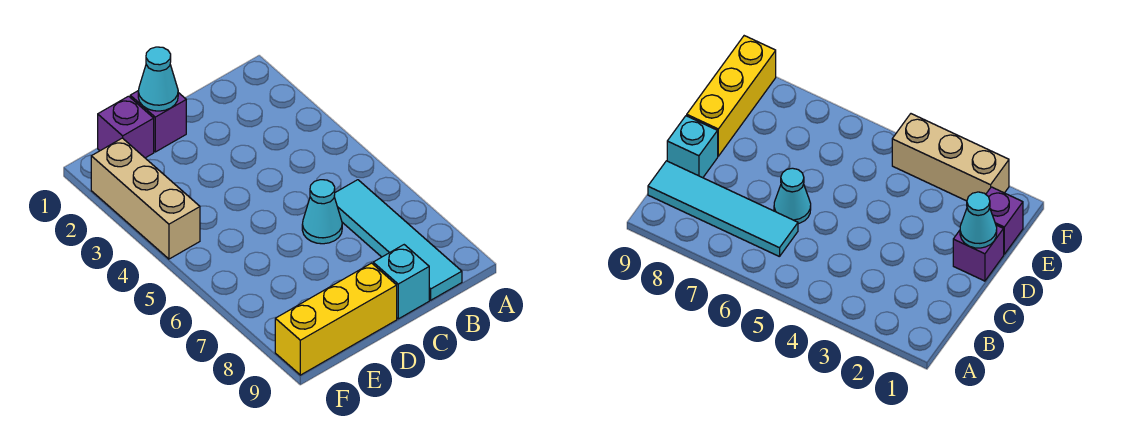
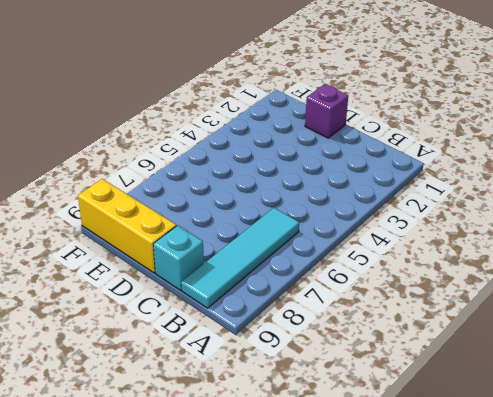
none -> cyan cone C6 level 1
none -> purple brick E1 level 1

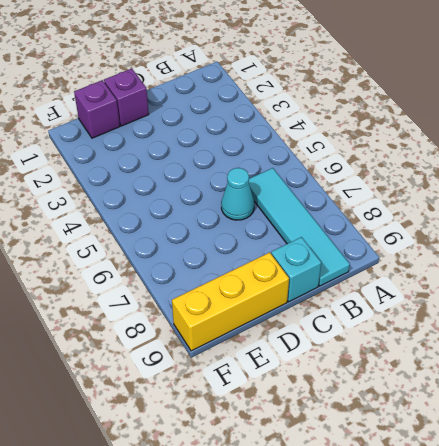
none -> tan brick F2:F4 level 1
none -> cyan cone D1 level 2

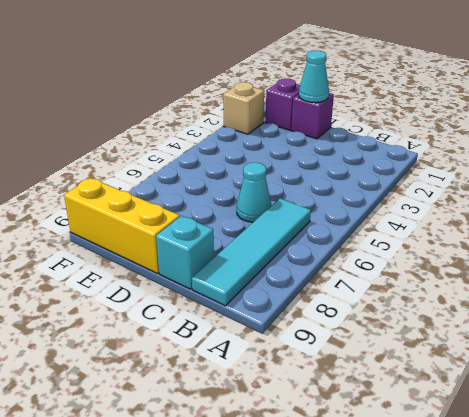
tan brick F2 level 1 -> tan brick F2:F4 level 1

